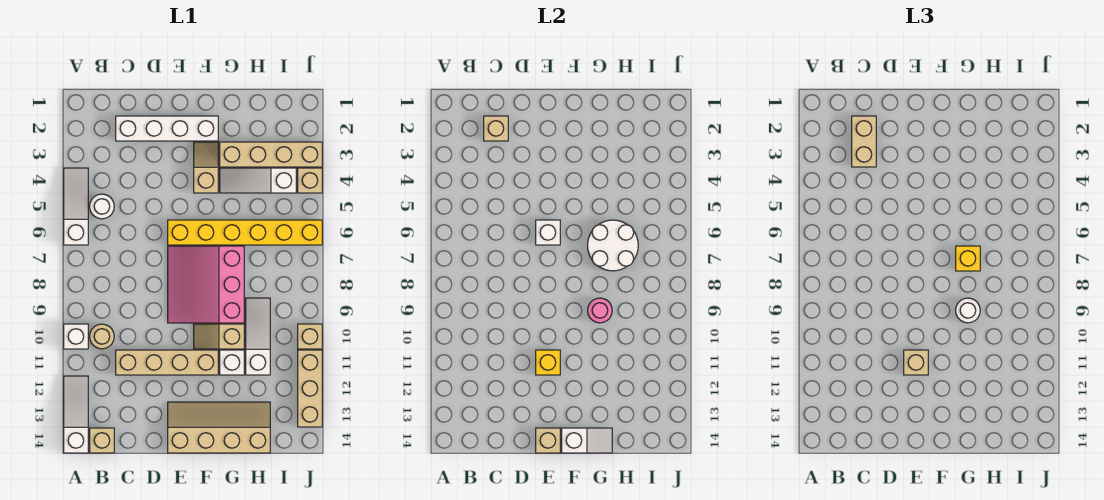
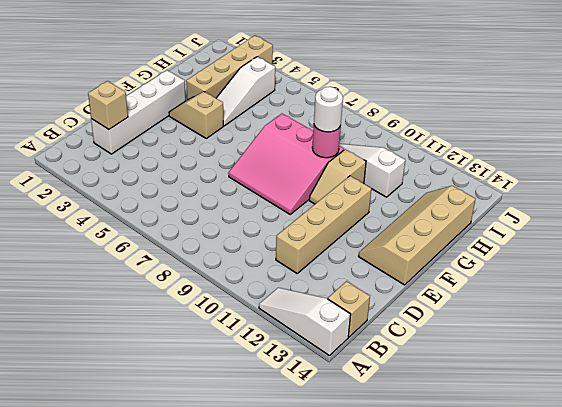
none -> white slope A4:A6 level 1 top 6
none -> white brick A10 level 1
none -> white round brick B5 level 1
none -> tan round brick B10 level 1

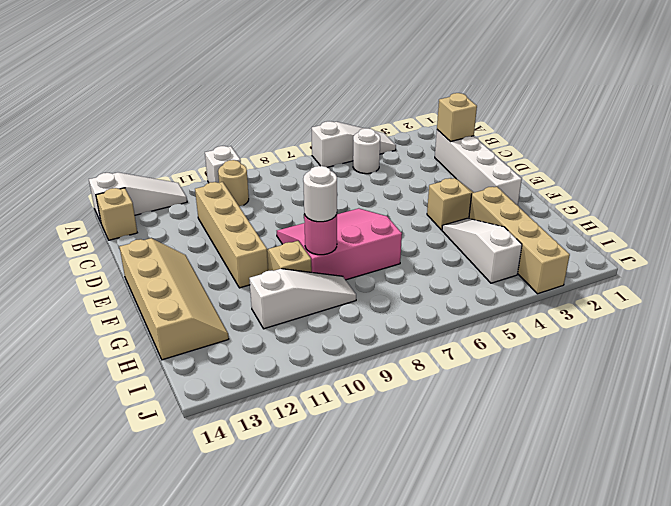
none -> yellow brick E6:J6 level 1
none -> white brick G11 level 1
none -> tan brick J4 level 1
none -> tan brick J10 level 1

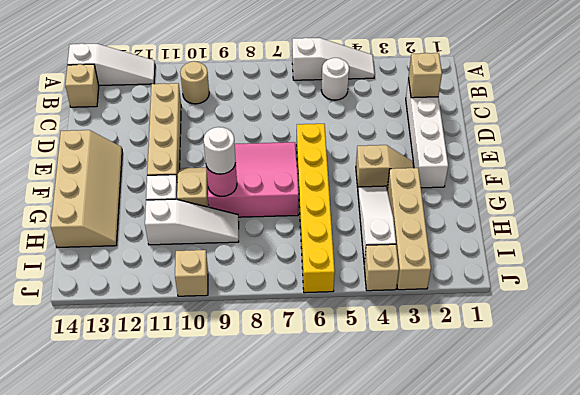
none -> white brick A10 level 1
none -> tan brick J11:J13 level 1
none -> white brick E6 level 2
none -> yellow brick E11 level 2

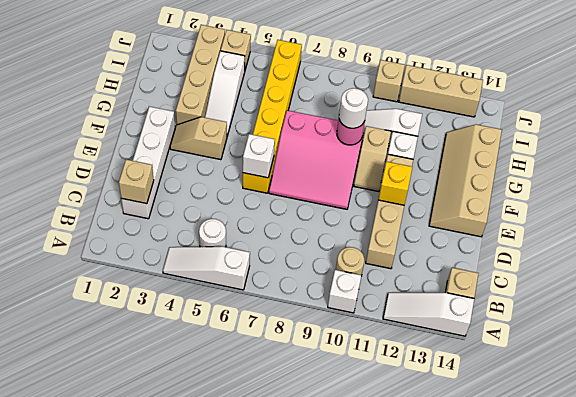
none -> tan brick E14 level 2
none -> white slope F14:G14 level 2 top F
none -> white round brick G6:H7 level 2
none -> tan brick C2:C3 level 3

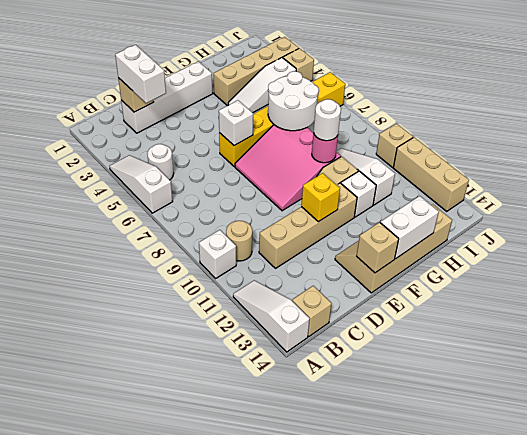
white brick C2:C3 level 3 -> tan brick C2:C3 level 3
white brick F14:G14 level 2 -> white slope F14:G14 level 2 top F
none -> tan slope F3:F4 level 1 top 4
none -> tan brick E11 level 3
none -> yellow brick G7 level 3

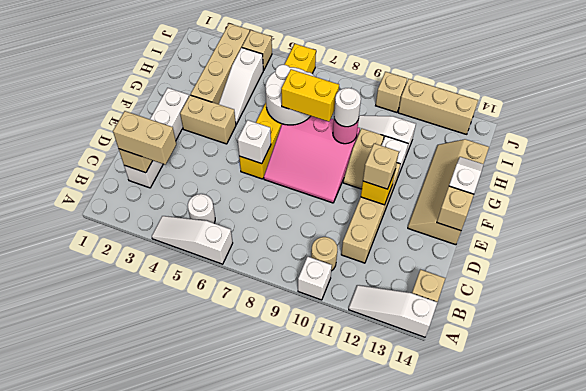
tan brick F3:F4 level 1 -> tan slope F3:F4 level 1 top 4
yellow brick G7:G8 level 3 -> yellow brick G7 level 3

